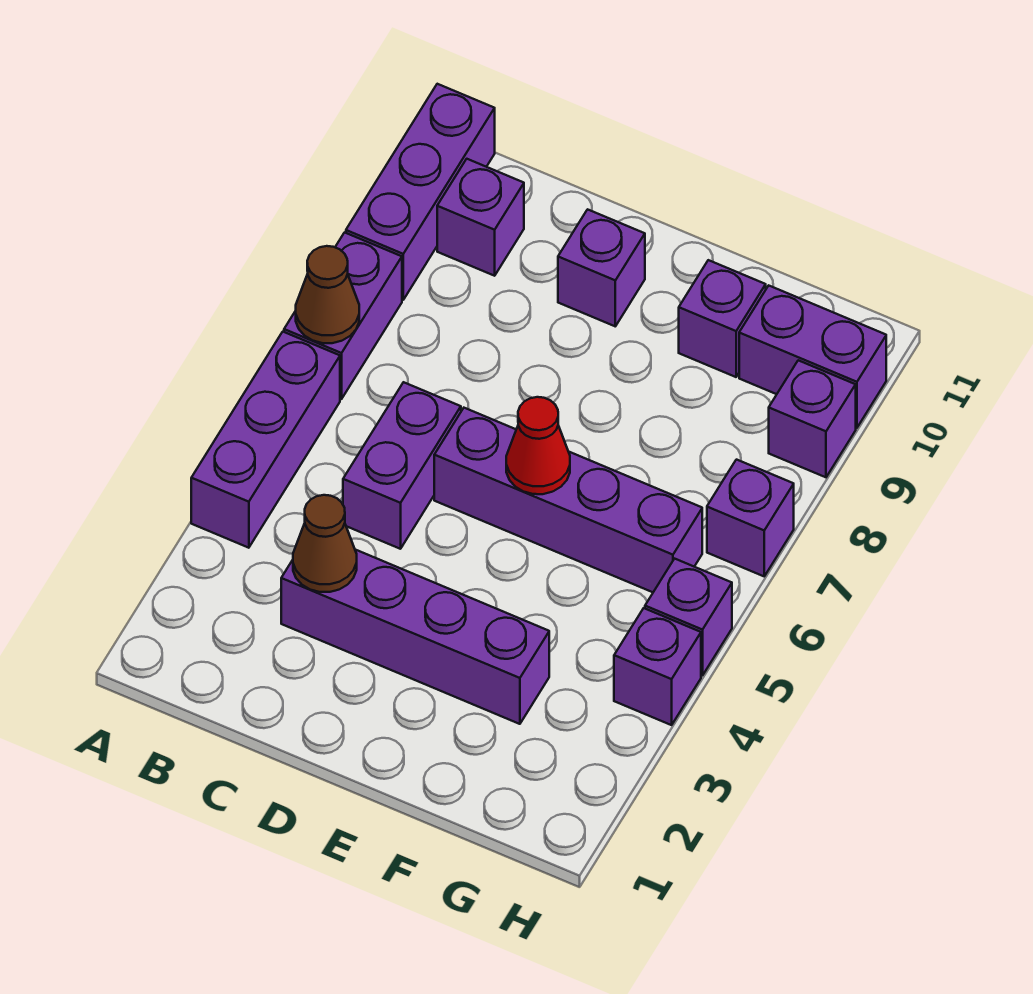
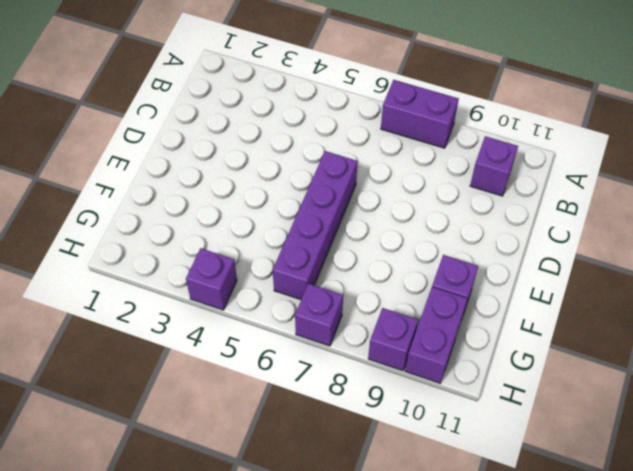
none -> purple brick A4:A6 level 1
none -> purple brick A9:A11 level 1
none -> purple brick C3:F3 level 1

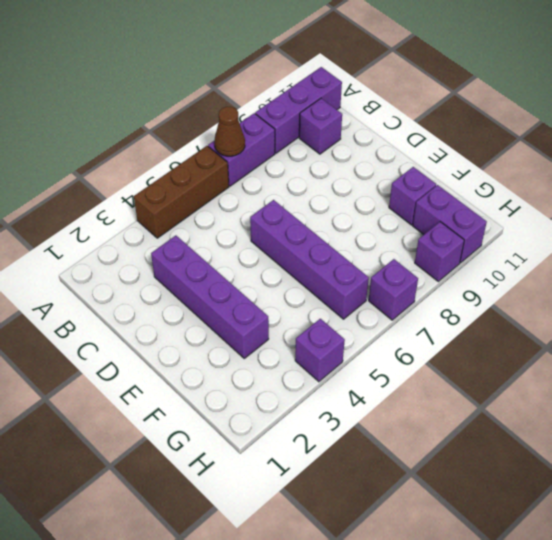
brown brick A4:A6 level 1 -> purple brick A4:A6 level 1
none -> purple brick C5:C6 level 1
none -> purple brick D10 level 1
none -> purple brick H5 level 1

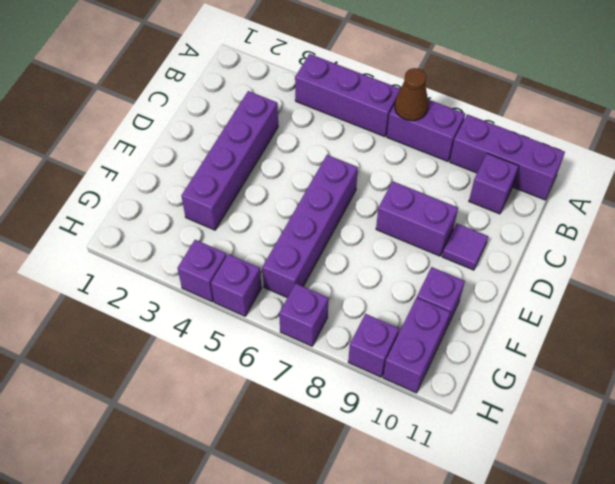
purple brick D8:D9 level 1 -> purple brick C5:C6 level 1
purple tile D10 level 1 -> purple brick D10 level 1
none -> brown cone C3 level 2
none -> red cone E6 level 2

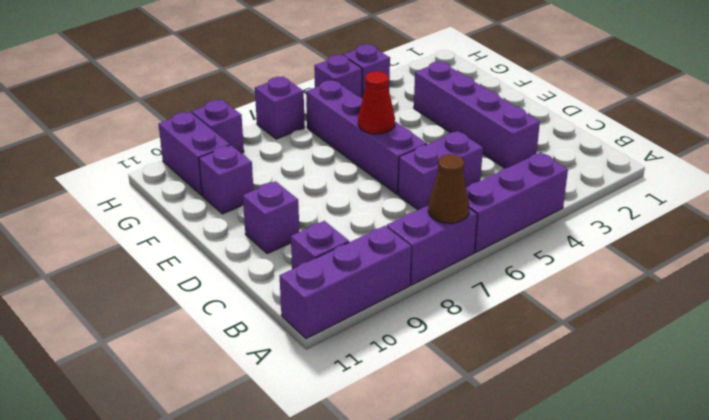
none -> brown cone C3 level 2

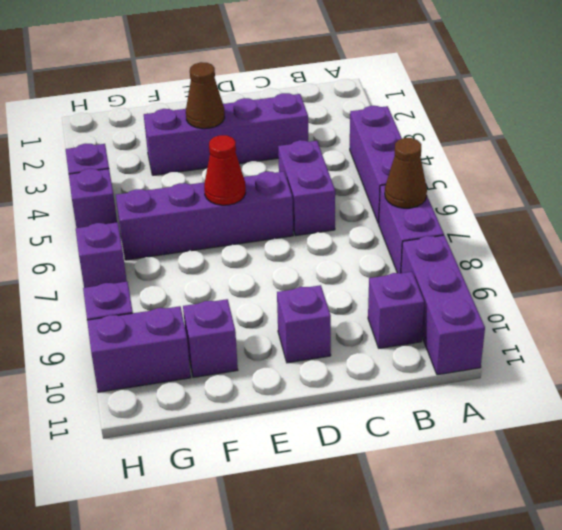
brown cone E3 level 2 -> brown cone C3 level 2

